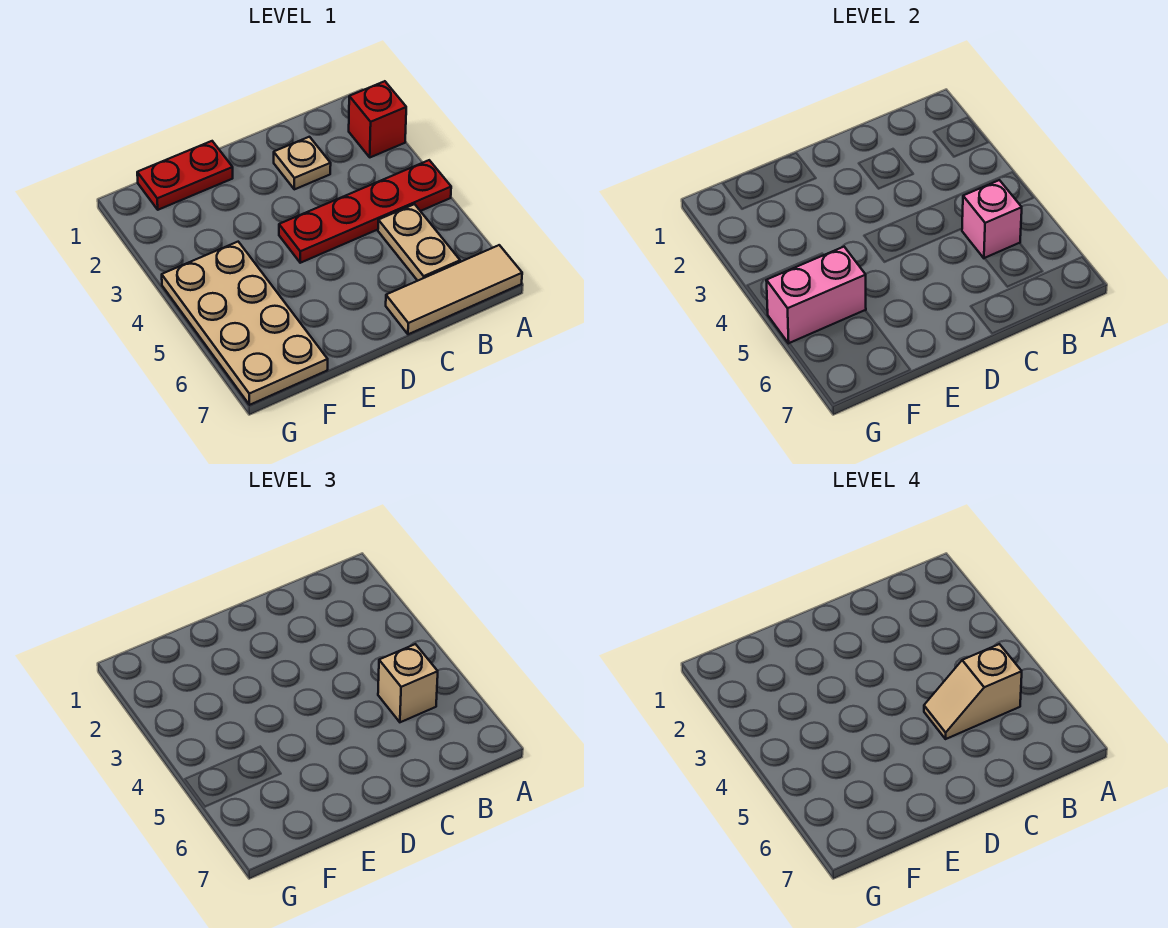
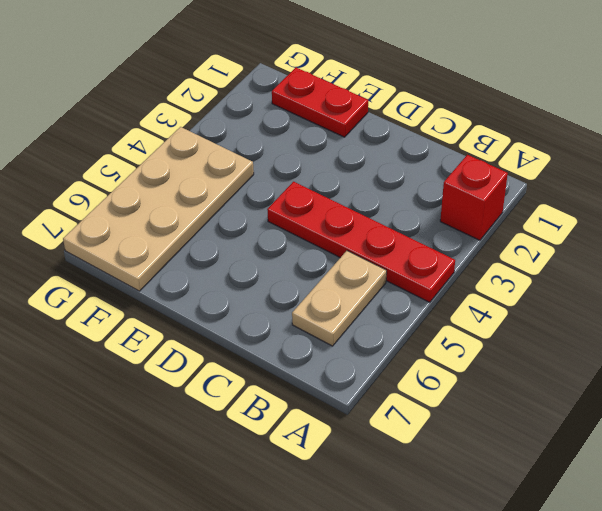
none -> tan tile A7:C7 level 1
none -> tan plate C2 level 1

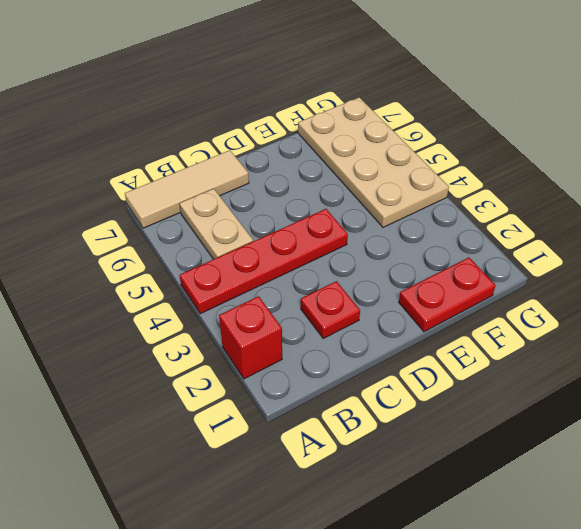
red plate C2 level 1 -> tan plate C2 level 1
none -> pink brick B5 level 2
none -> pink brick F5:G5 level 2

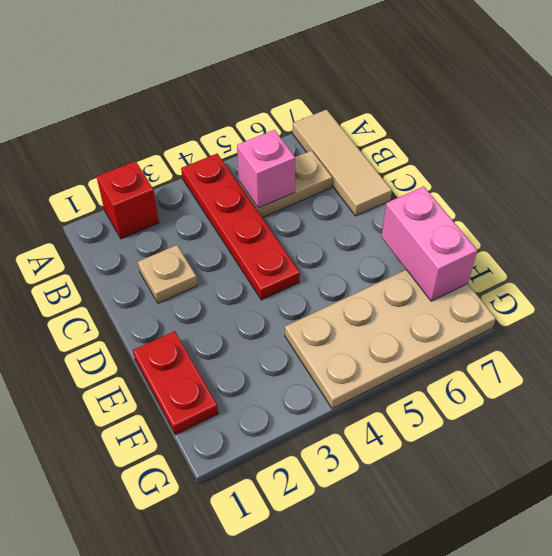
pink brick E7:F7 level 2 -> pink brick F5:G5 level 2
none -> tan brick B5 level 3
none -> tan slope B5:C5 level 4 top B

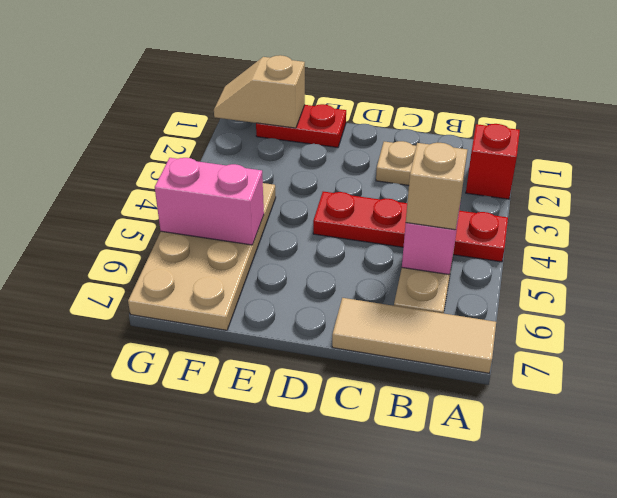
tan slope F1:G1 level 2 top F -> tan slope B5:C5 level 4 top B

